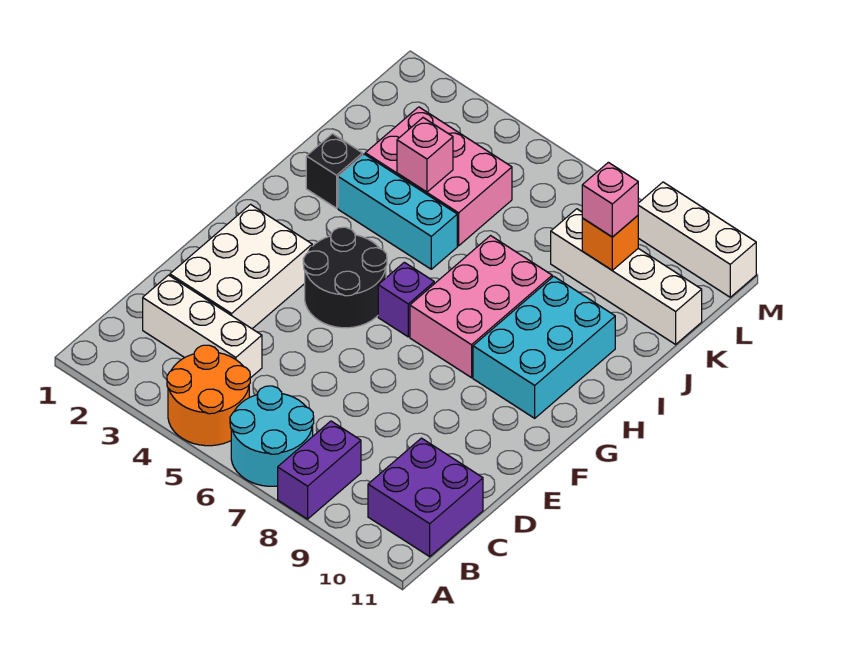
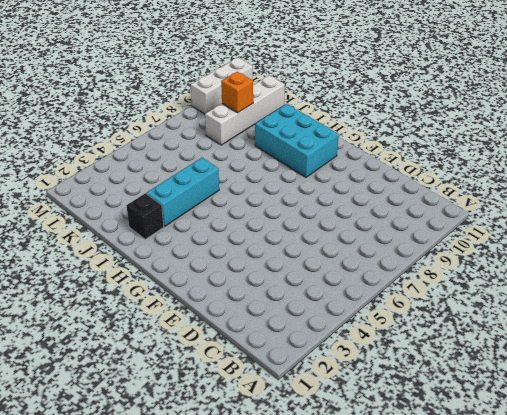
none -> orange round brick A4:B5 level 1
none -> cyan round brick A6:B7 level 1
none -> purple brick A8:B8 level 1

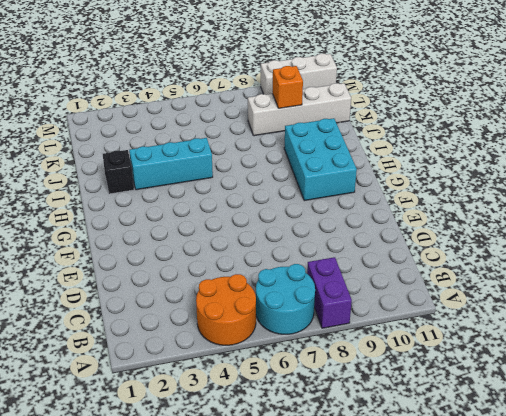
none -> purple brick B10:C11 level 1
none -> white brick C2:C4 level 1
none -> white brick D2:F3 level 1

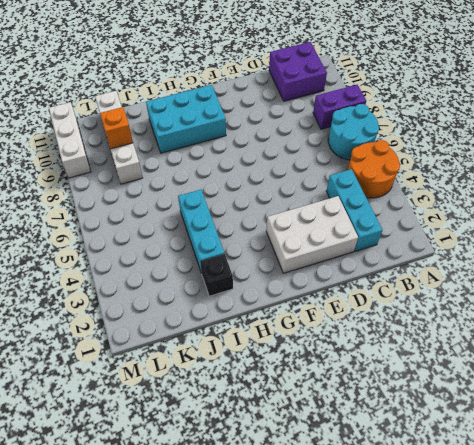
cyan brick C2:C4 level 1 -> white brick C2:C4 level 1
none -> black round brick F4:G5 level 1
none -> purple brick G6 level 1
none -> pink brick G7:I8 level 1

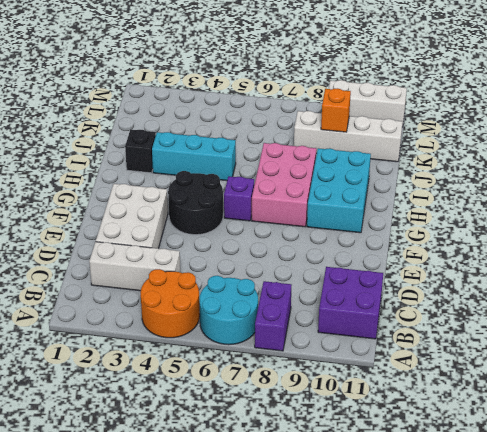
none -> pink brick J3:K5 level 1
none -> pink brick J4 level 2
none -> pink brick K9 level 3

